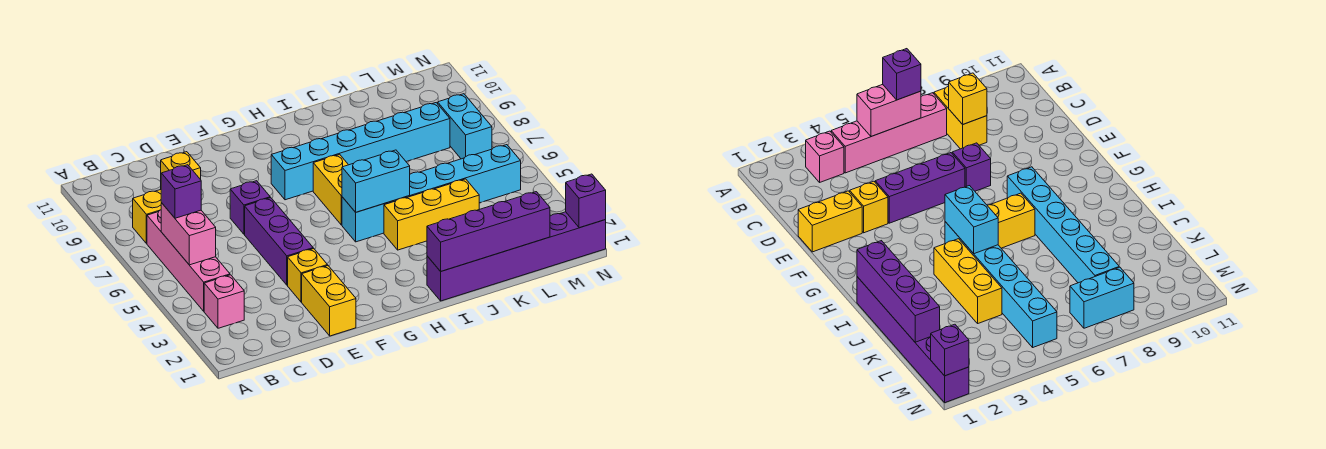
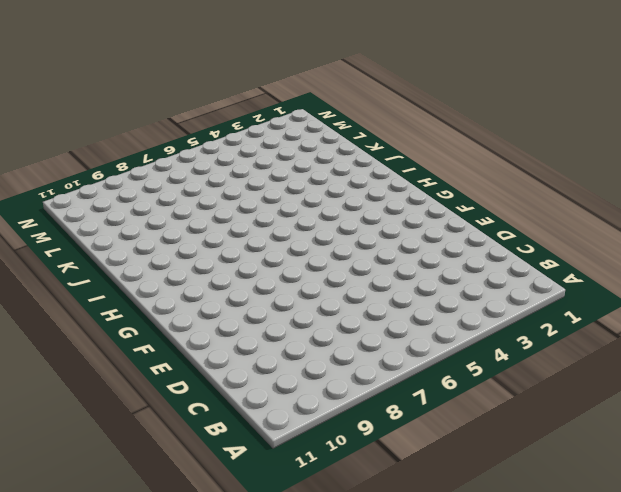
none -> pink brick B3 level 1
none -> pink brick B4:B7 level 1
none -> yellow brick B8:C8 level 1

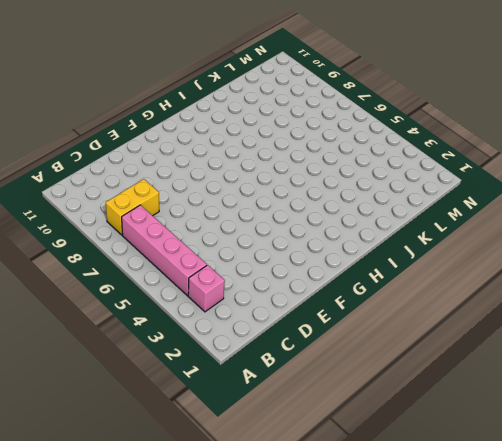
none -> yellow brick E1:E2 level 1
none -> yellow brick E3 level 1
none -> purple brick E4:E6 level 1

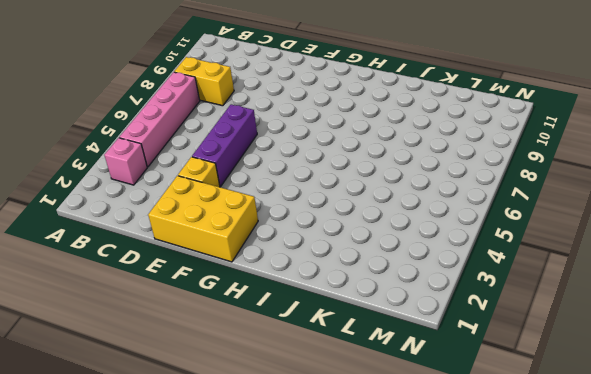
yellow brick E1:G2 level 1 -> yellow brick E1:E2 level 1
none -> purple brick E7 level 1
none -> cyan brick G8:L8 level 1
none -> cyan brick H5:M5 level 1

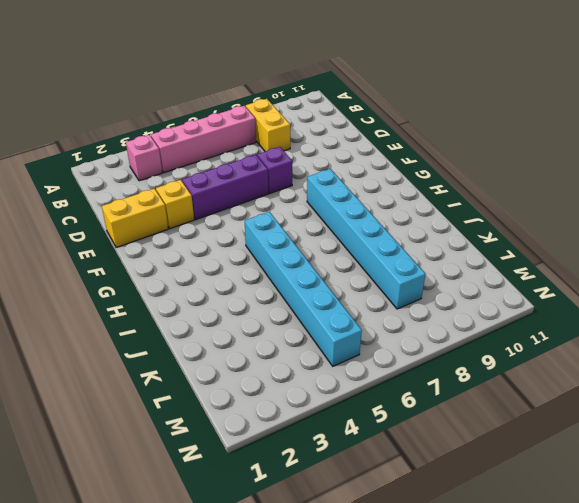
none -> yellow brick H6:H7 level 1
none -> purple brick I1:N1 level 1
none -> yellow brick I4:K4 level 1

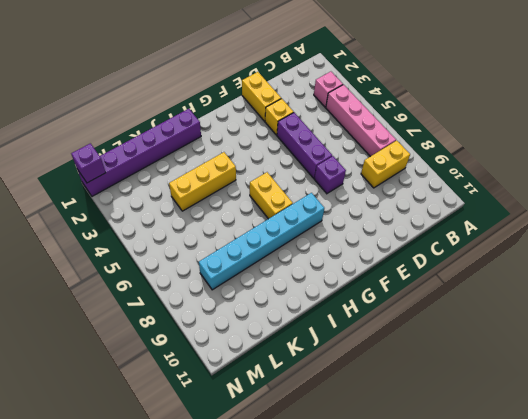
none -> cyan brick H5:M5 level 1
none -> cyan brick M7:M8 level 1
none -> pink brick B5:B6 level 2

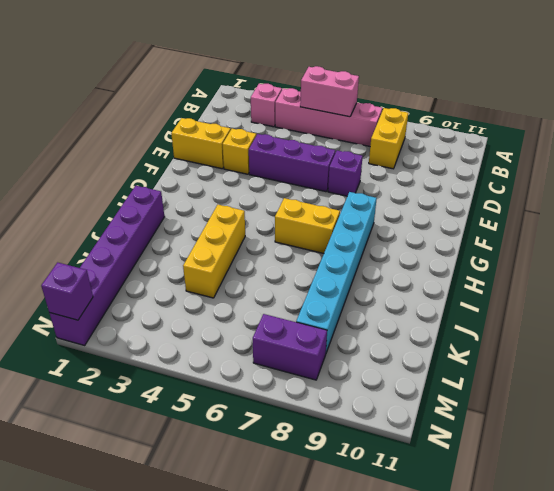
purple brick M7:M8 level 1 -> cyan brick M7:M8 level 1
none -> cyan brick H5:M5 level 1
none -> yellow brick C8 level 2
none -> cyan brick H5:I5 level 2

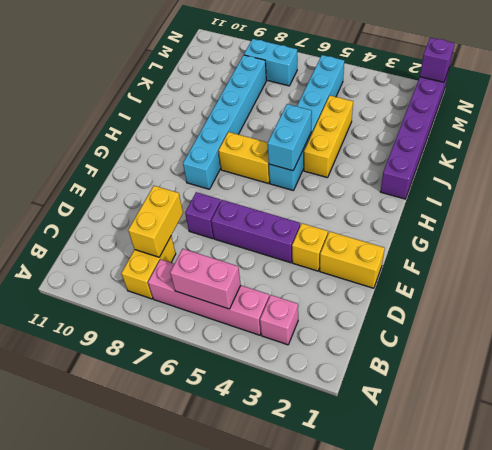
yellow brick C8:D8 level 2 -> yellow brick C8 level 2
none -> purple brick I1:L1 level 2
none -> purple brick B6 level 3

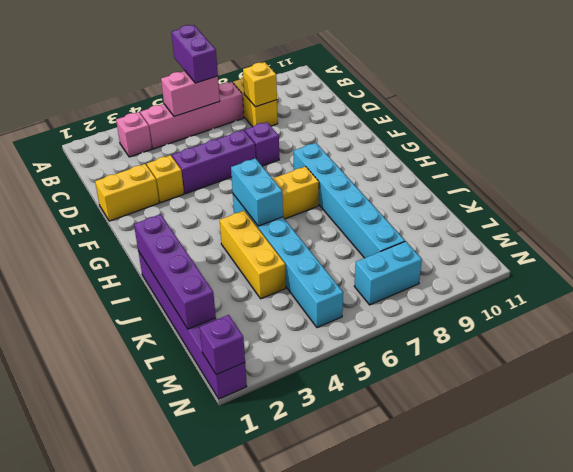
purple brick A6:B6 level 3 -> purple brick B6 level 3

